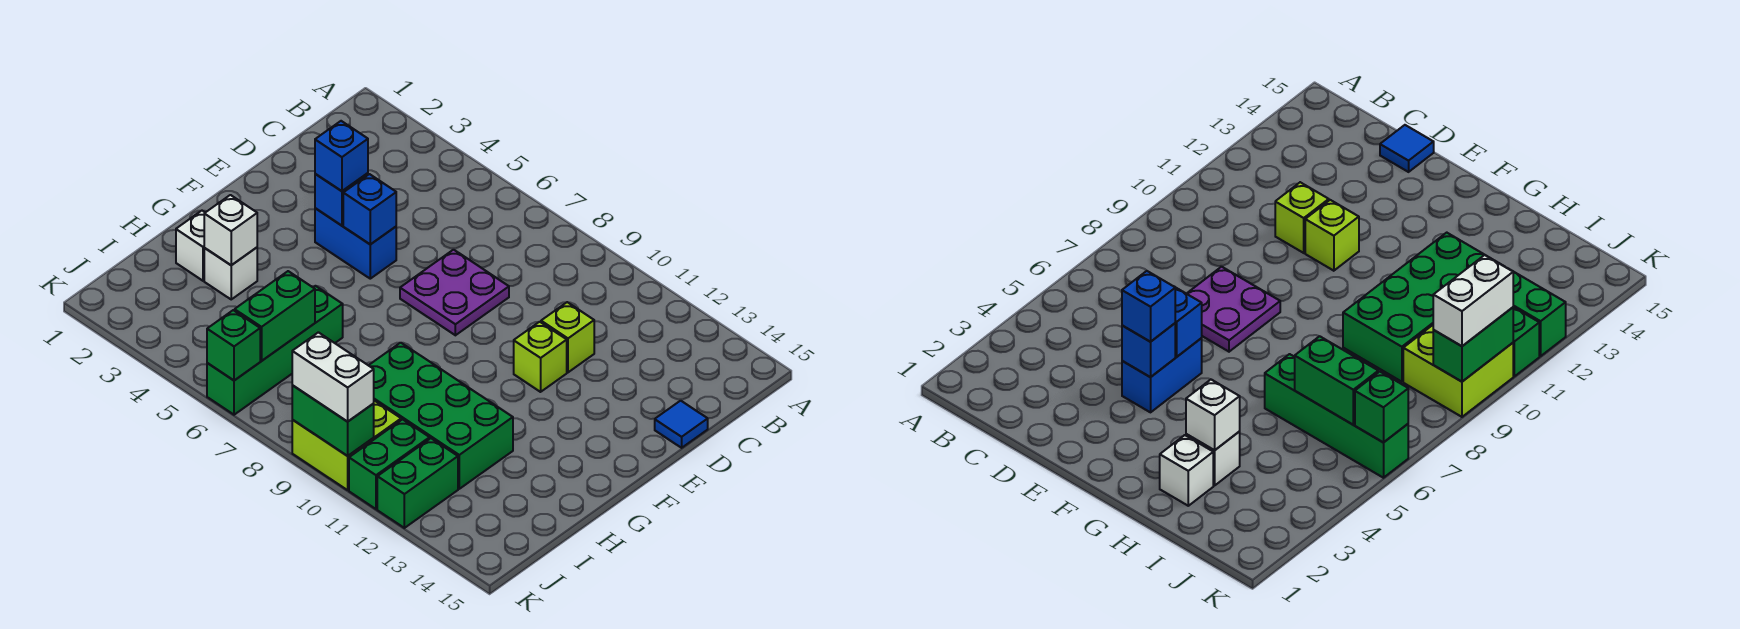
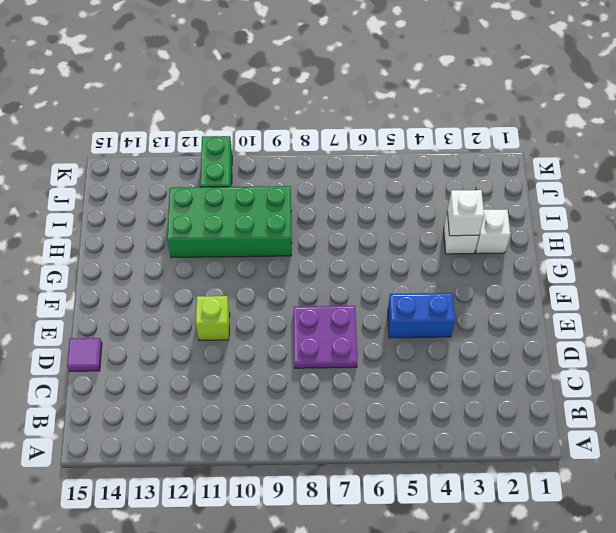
purple tile D15 level 1 -> blue tile D15 level 1
none -> lime brick D11 level 1
none -> green brick H6:K6 level 1
none -> lime brick J9:K10 level 1

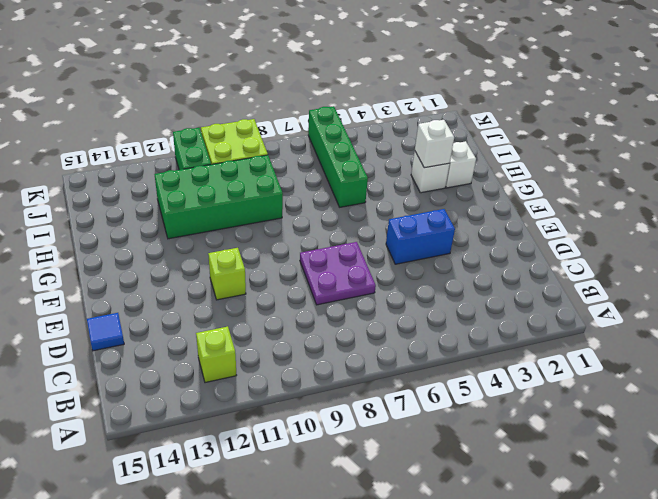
lime brick B12 level 1 -> lime brick D11 level 1
none -> green brick J12:K12 level 1
none -> blue brick E4 level 2
none -> blue brick E5 level 2

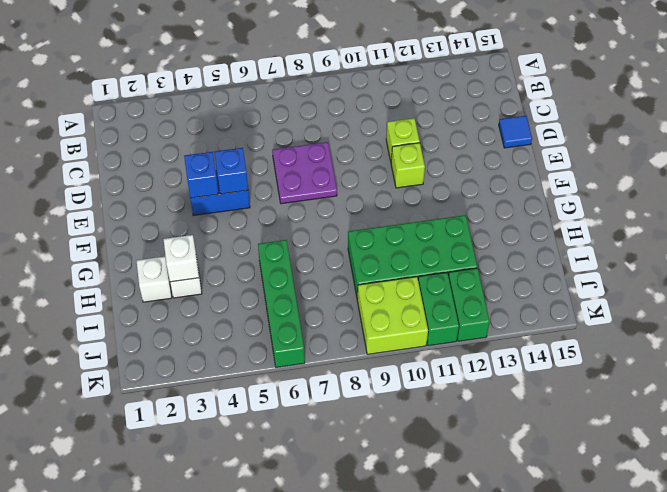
none -> green brick I6:J6 level 2
none -> green brick K6 level 2
none -> green brick K9:K10 level 2

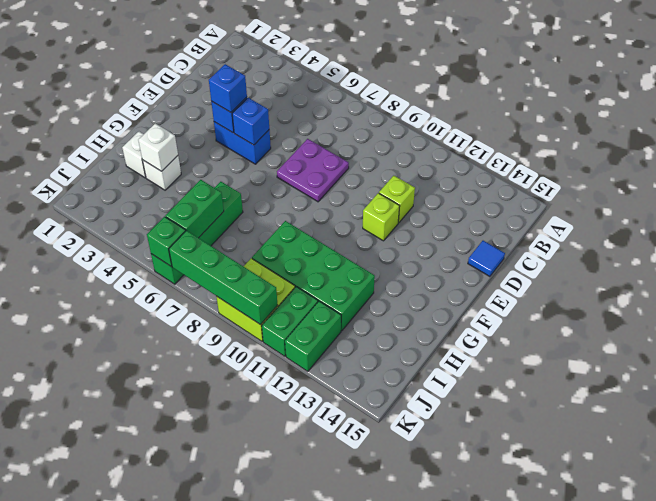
green brick K7:K10 level 2 -> green brick K9:K10 level 2
none -> white brick K9:K10 level 3

